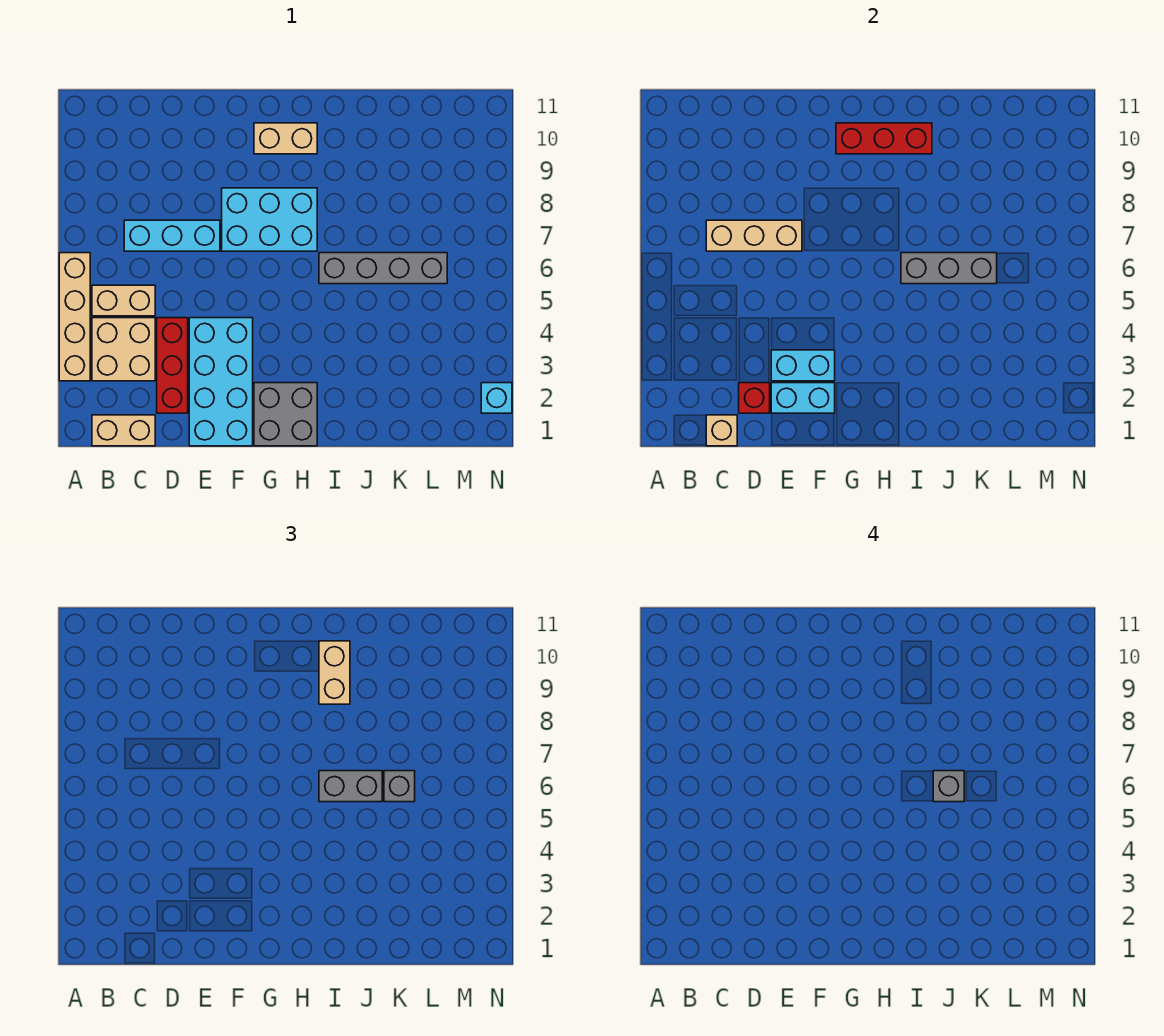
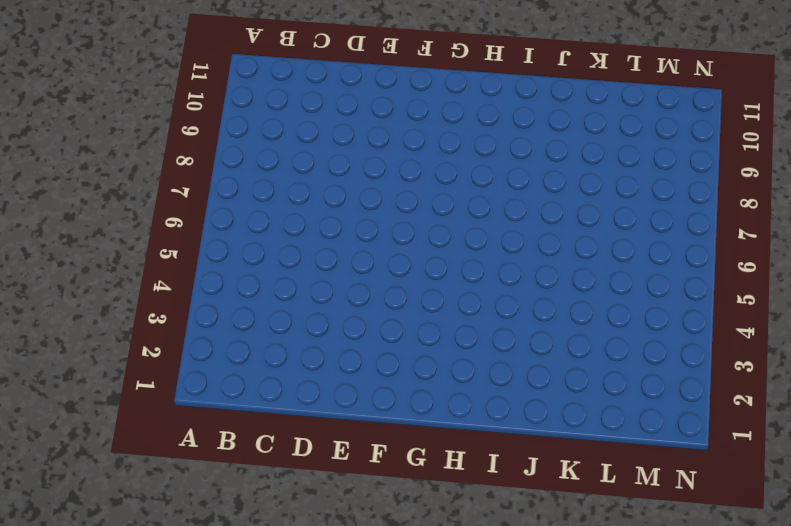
none -> tan brick A3:A6 level 1
none -> tan brick B1:C1 level 1
none -> tan brick B3:C4 level 1

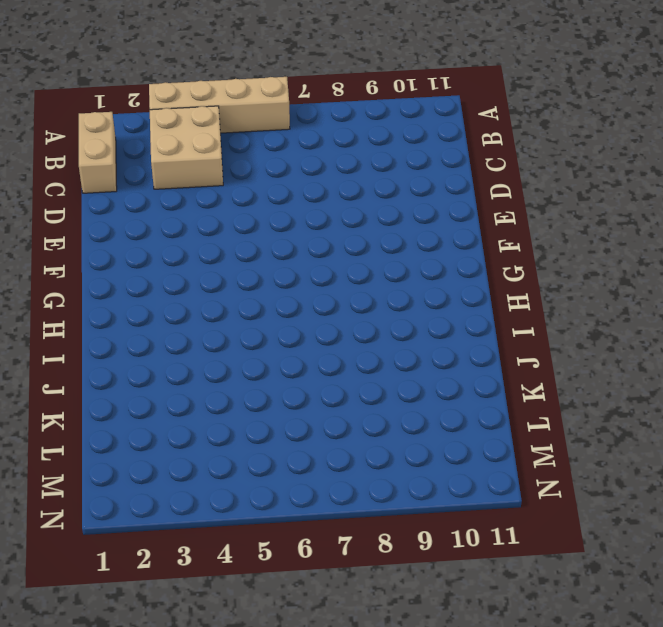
none -> tan brick B5:C5 level 1
none -> cyan brick C7:E7 level 1
none -> red brick D2:D4 level 1

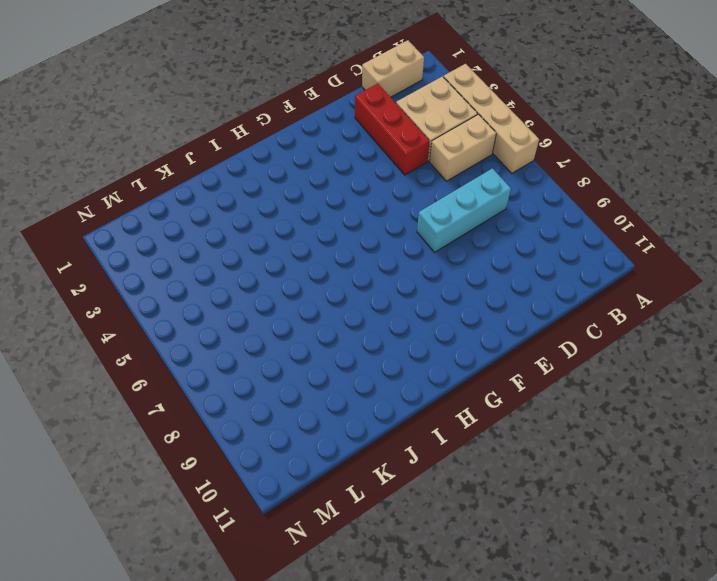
none -> cyan brick E1:F4 level 1
none -> cyan brick F7:H8 level 1
none -> grey brick G1:H2 level 1

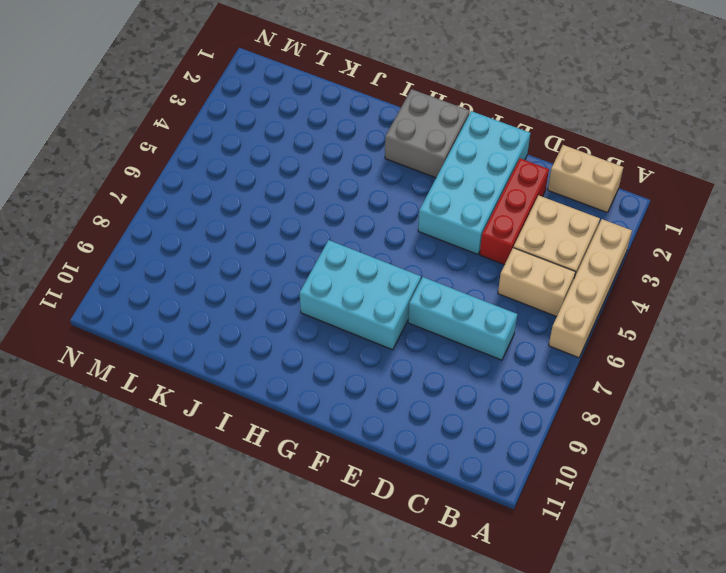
none -> tan brick G10:H10 level 1
none -> grey brick I6:L6 level 1
none -> cyan brick N2 level 1

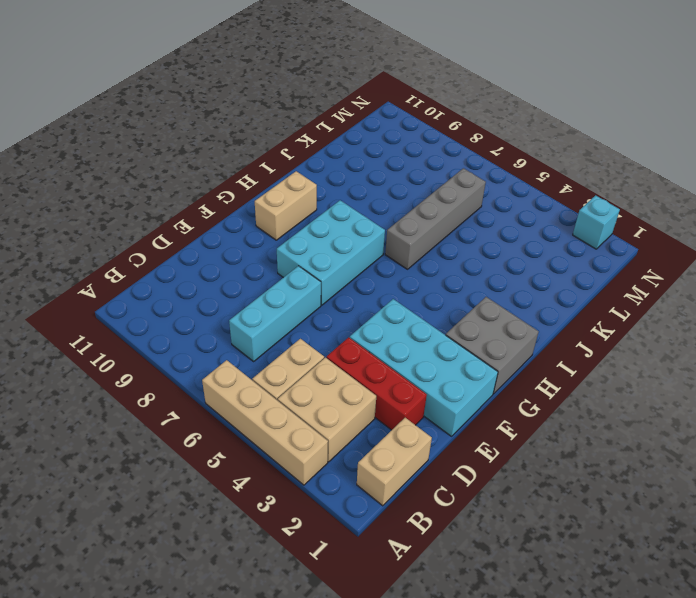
none -> tan brick C1 level 2
none -> tan brick C7:E7 level 2
none -> red brick D2 level 2

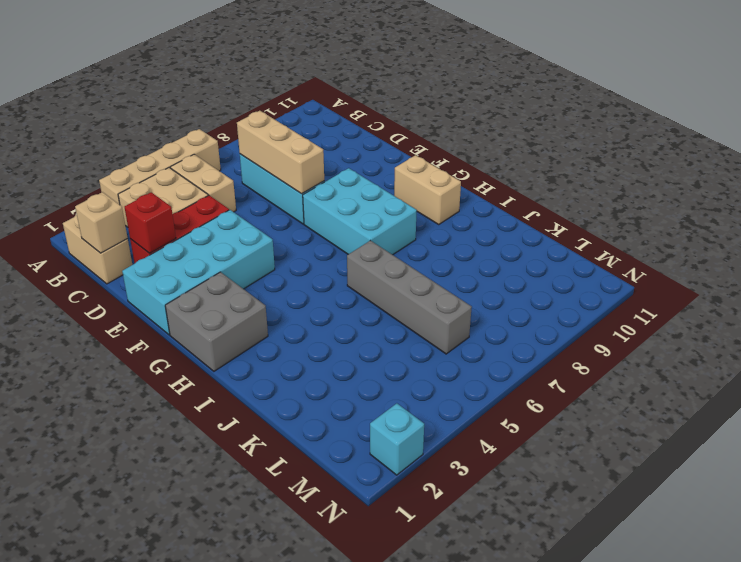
none -> cyan brick E2:F2 level 2
none -> cyan brick E3:F3 level 2
none -> red brick G10:I10 level 2

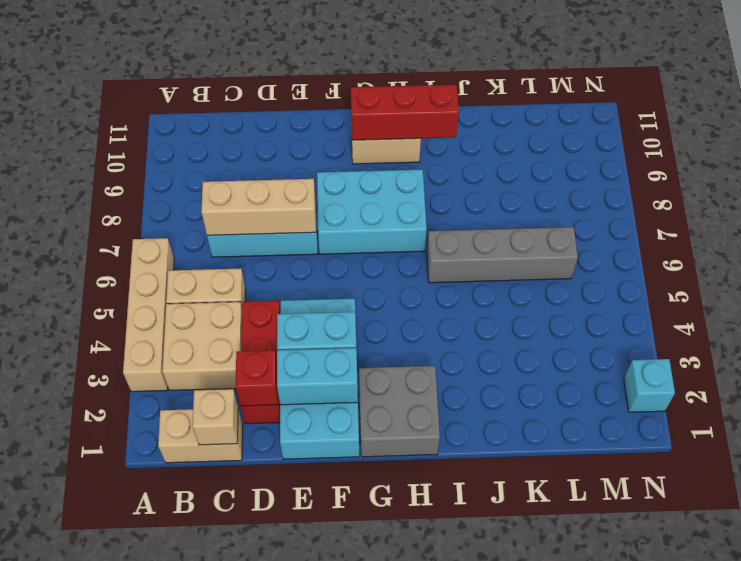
none -> grey brick I6:K6 level 2
none -> grey brick I6:J6 level 3
none -> tan brick I9:I10 level 3

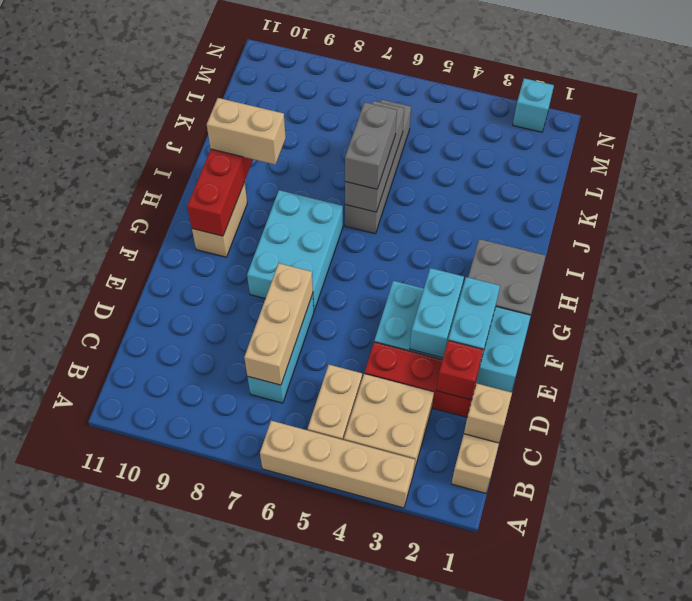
none -> grey brick K6 level 3
none -> grey brick J6 level 4

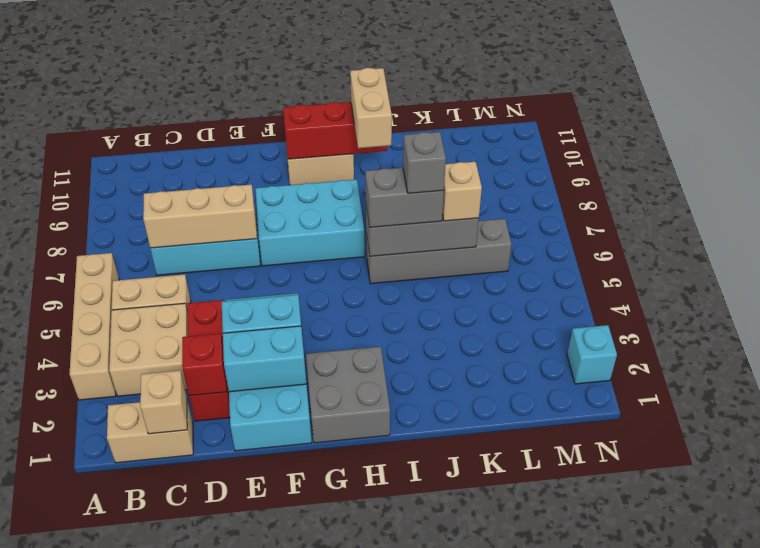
tan brick K6 level 3 -> grey brick K6 level 3

